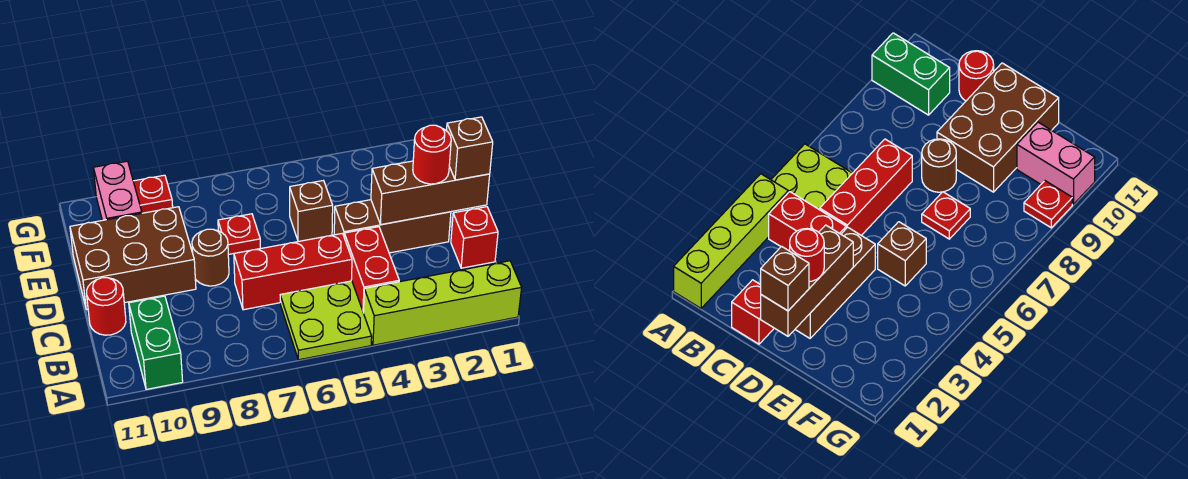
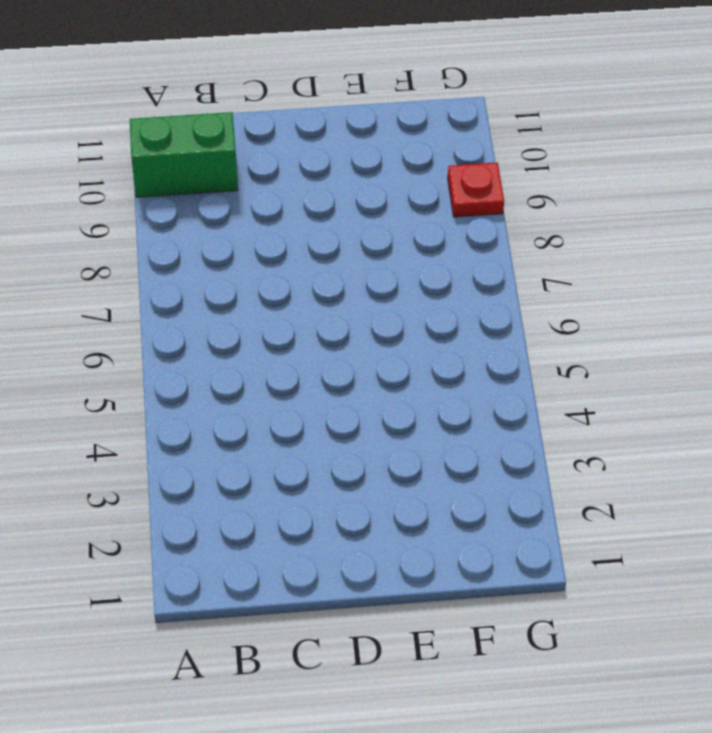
none -> lime brick A1:A4 level 1
none -> lime plate A5:B6 level 1
none -> red brick B4:C4 level 1

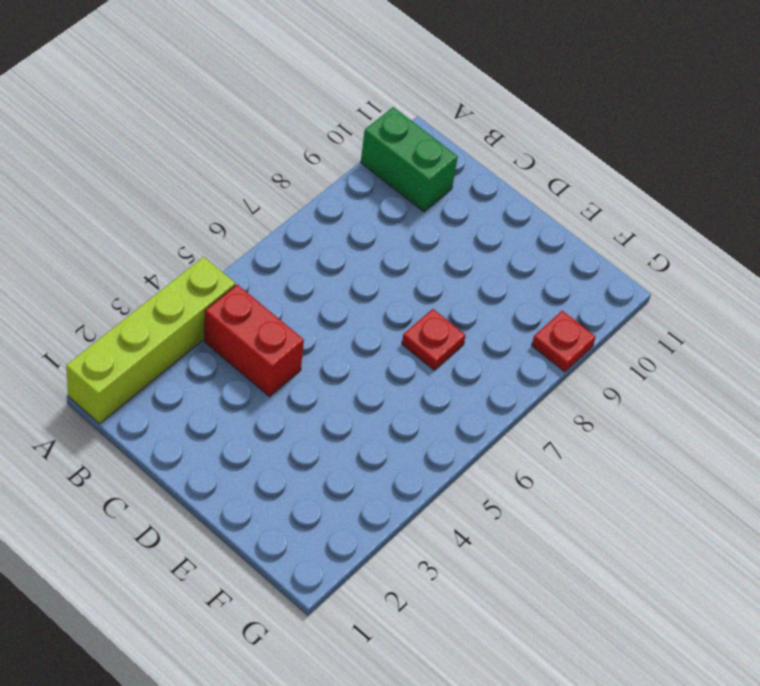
none -> lime plate A5:B6 level 1
none -> red brick C1 level 1
none -> red brick C5:C7 level 1

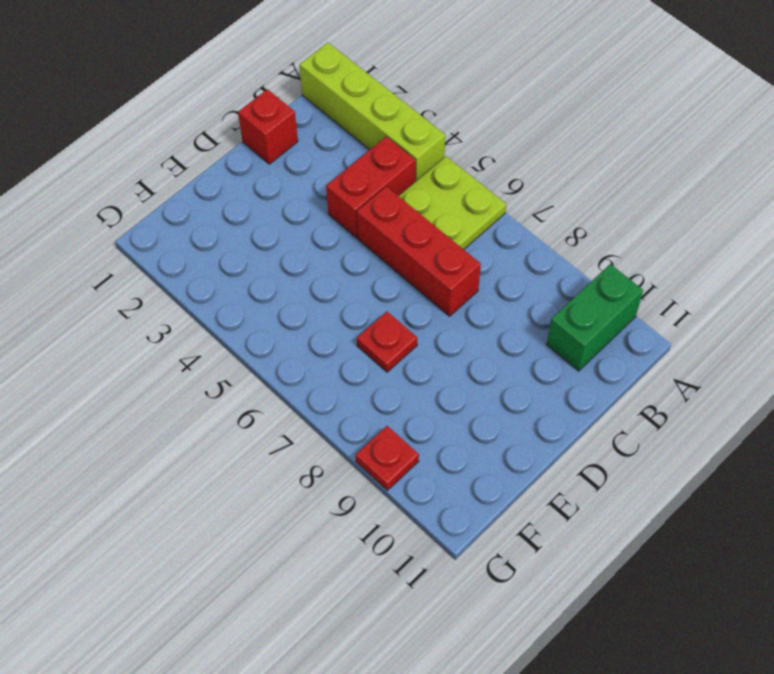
none -> red round brick C11 level 1
none -> brown brick D2:D4 level 1
none -> brown round brick D8 level 1

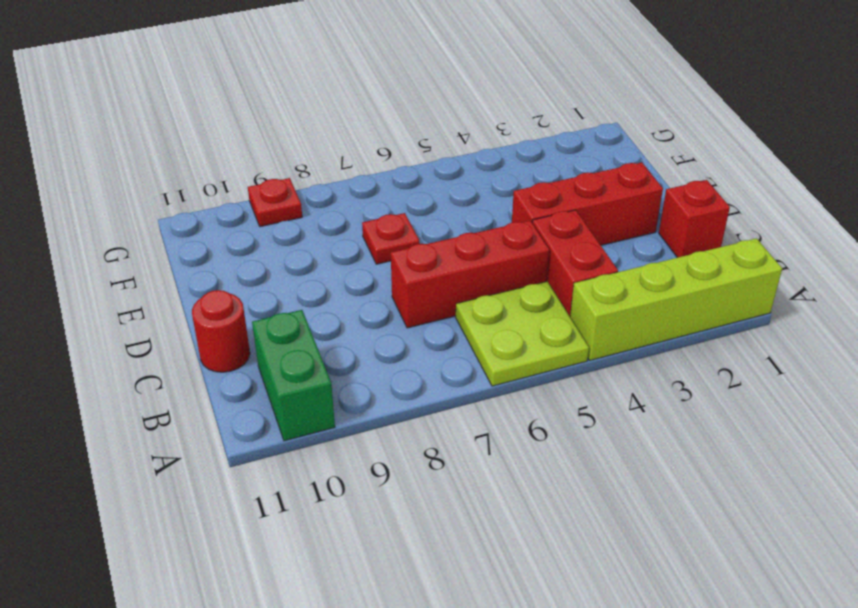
red brick D2:D4 level 1 -> brown brick D2:D4 level 1
none -> brown round brick D8 level 1
none -> brown brick D9:E11 level 1
none -> brown brick E5 level 1

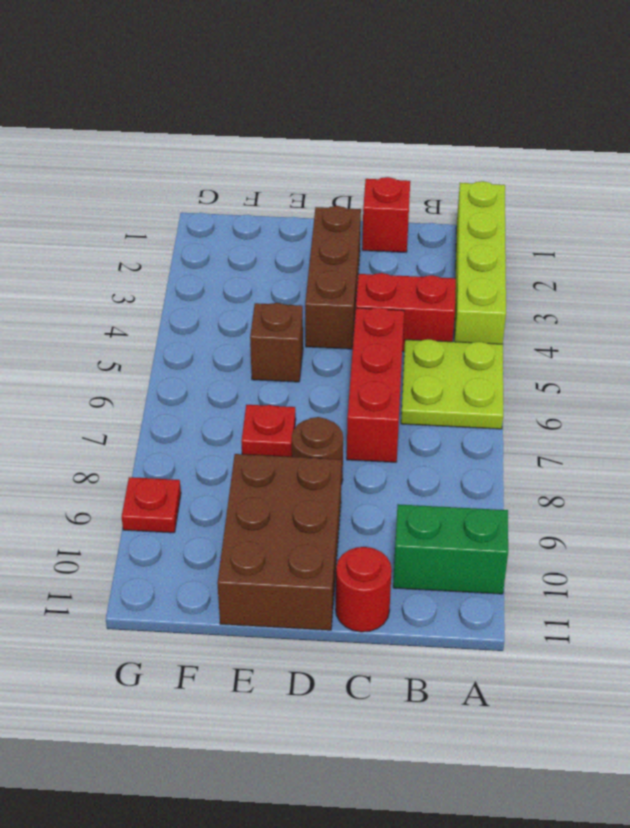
none -> pink brick F10:G10 level 1
none -> brown brick D1:D3 level 2
none -> brown brick D1 level 3

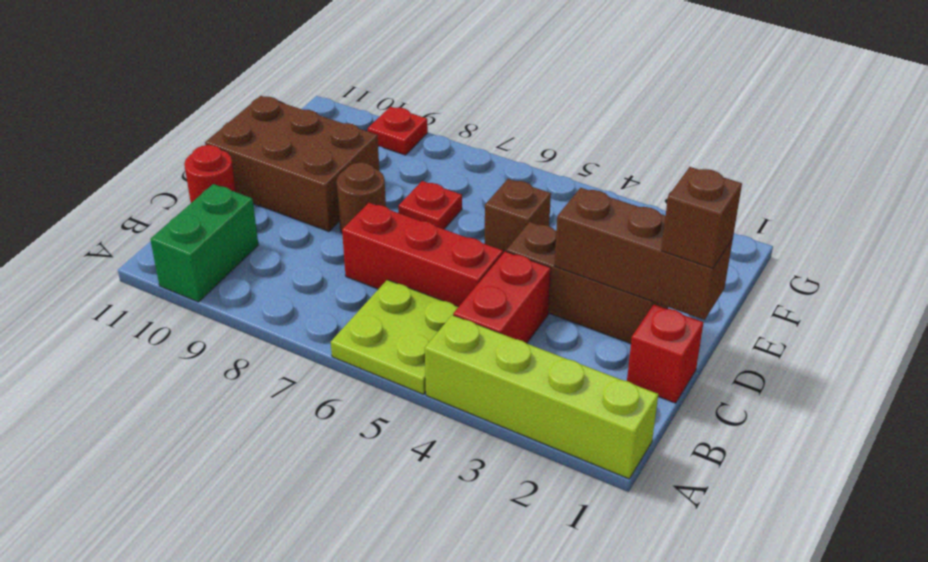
none -> pink brick F10:G10 level 1
none -> red round brick D2 level 3

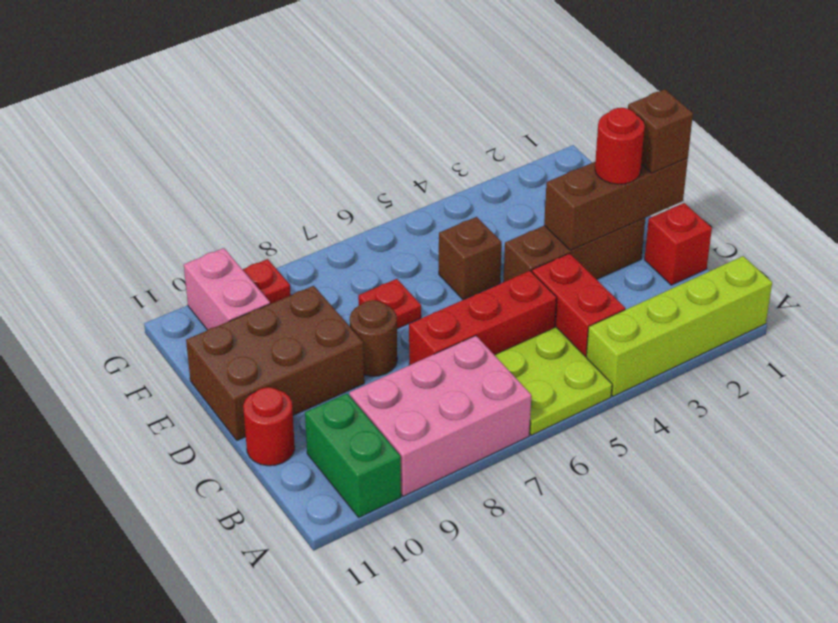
pink brick A7:B9 level 1 -> none

